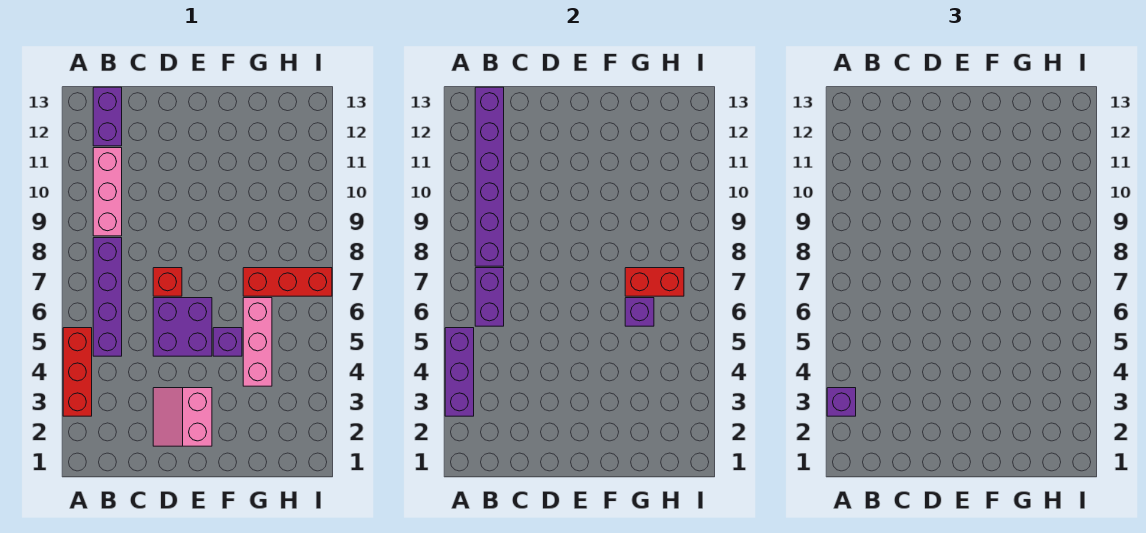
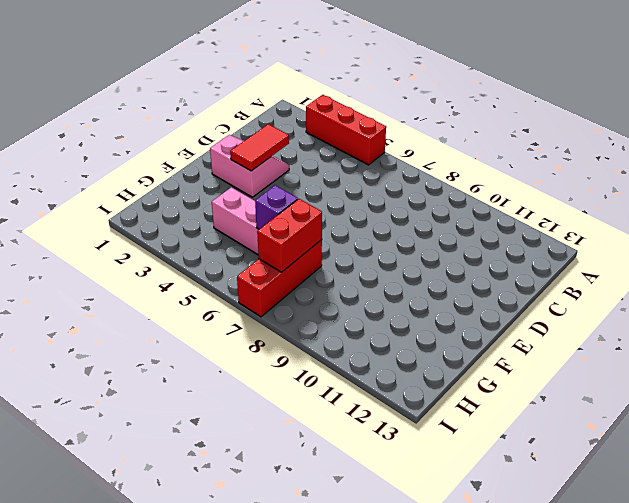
red tile D3:E3 level 2 -> none
none -> purple brick B5:B8 level 1
none -> pink brick B9:B11 level 1
none -> purple brick B12:B13 level 1

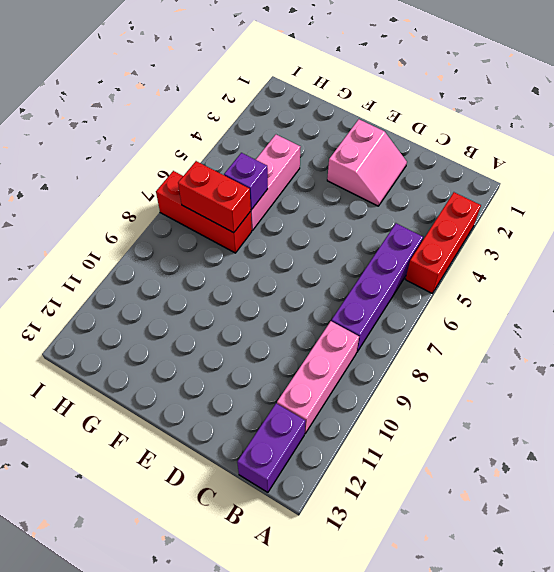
none -> purple brick D5:E6 level 1
none -> red brick D7 level 1
none -> purple brick F5 level 1

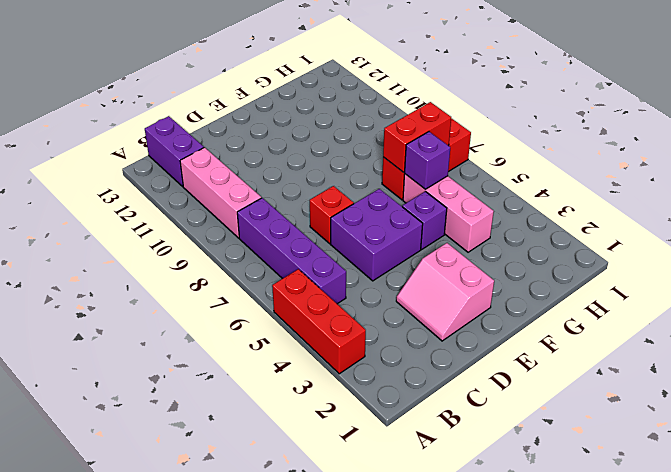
none -> purple brick A3:A5 level 2
none -> purple brick B6:B7 level 2
none -> purple brick B8:B13 level 2

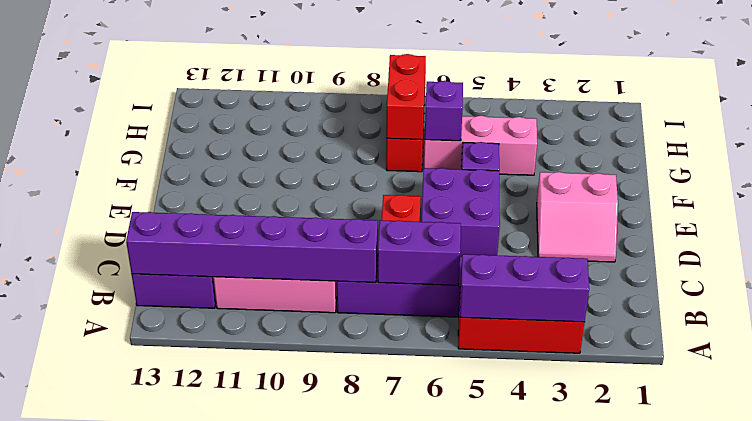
none -> purple brick A3 level 3

